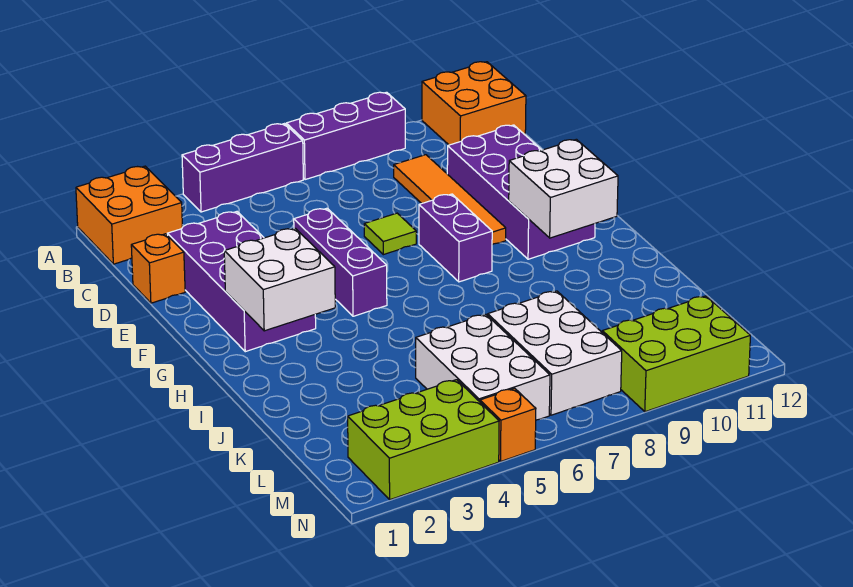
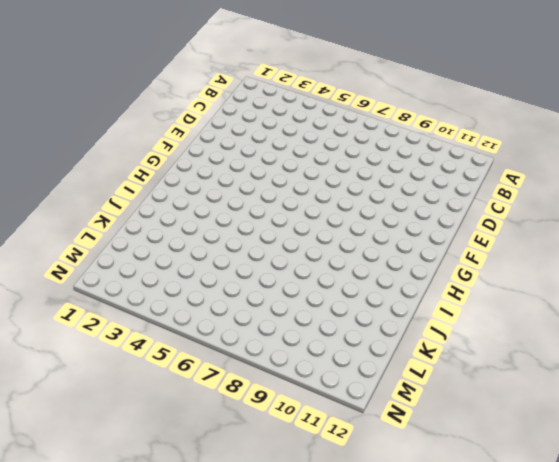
none -> orange brick A1:B2 level 1
none -> purple brick A4:A6 level 1
none -> purple brick A7:A9 level 1

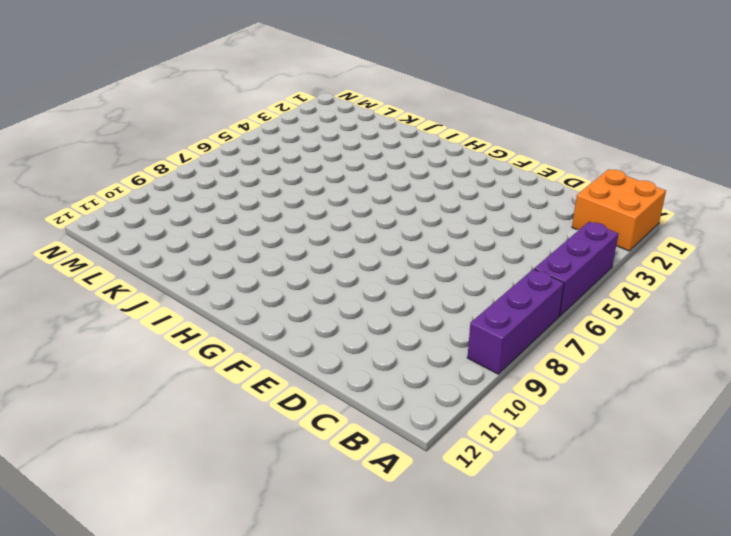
none -> orange brick A11:B12 level 1
none -> orange tile C9:F9 level 1
none -> orange brick D1 level 1

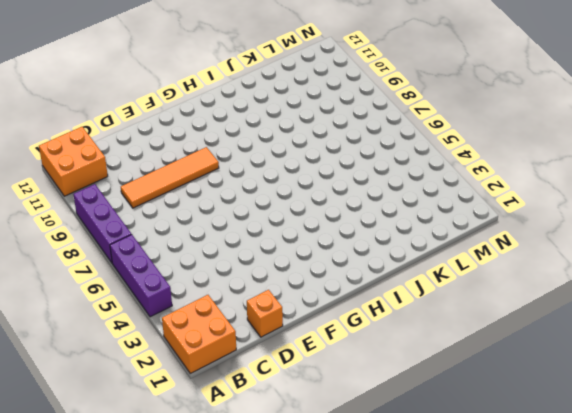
none -> purple brick D2:G3 level 1
none -> purple brick D10:G11 level 1
none -> purple brick E5:G5 level 1

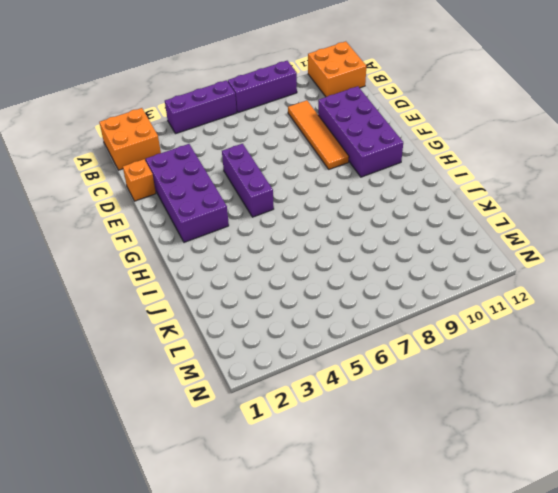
none -> lime tile E7 level 1
none -> purple brick F8:G8 level 1
none -> white brick K5:M6 level 1

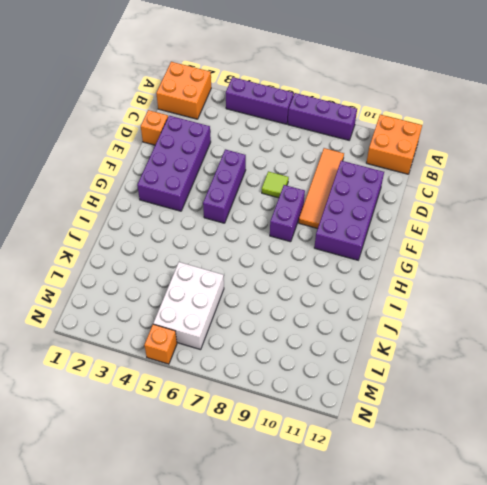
none -> white brick K7:M8 level 1
none -> lime brick M2:N4 level 1
none -> lime brick M9:N11 level 1

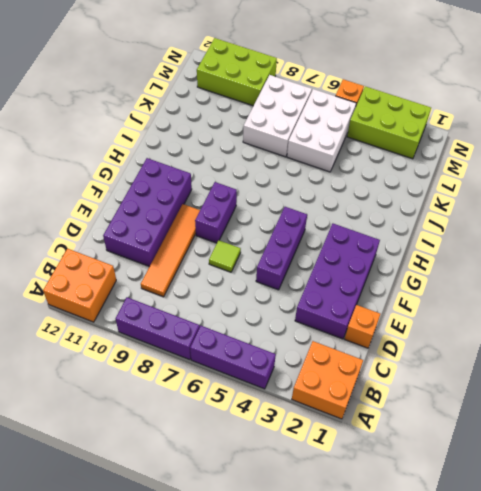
none -> white brick G2:H3 level 2
none -> white brick G10:H11 level 2

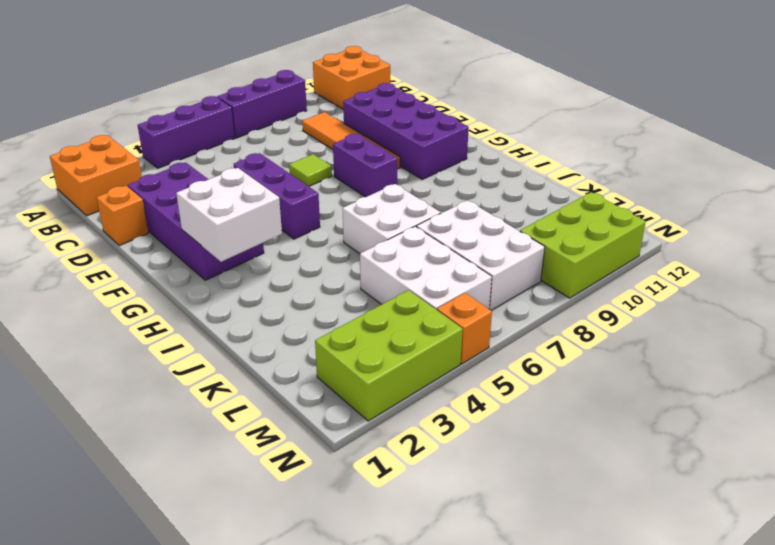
white brick I6:J7 level 1 -> white brick G10:H11 level 2

